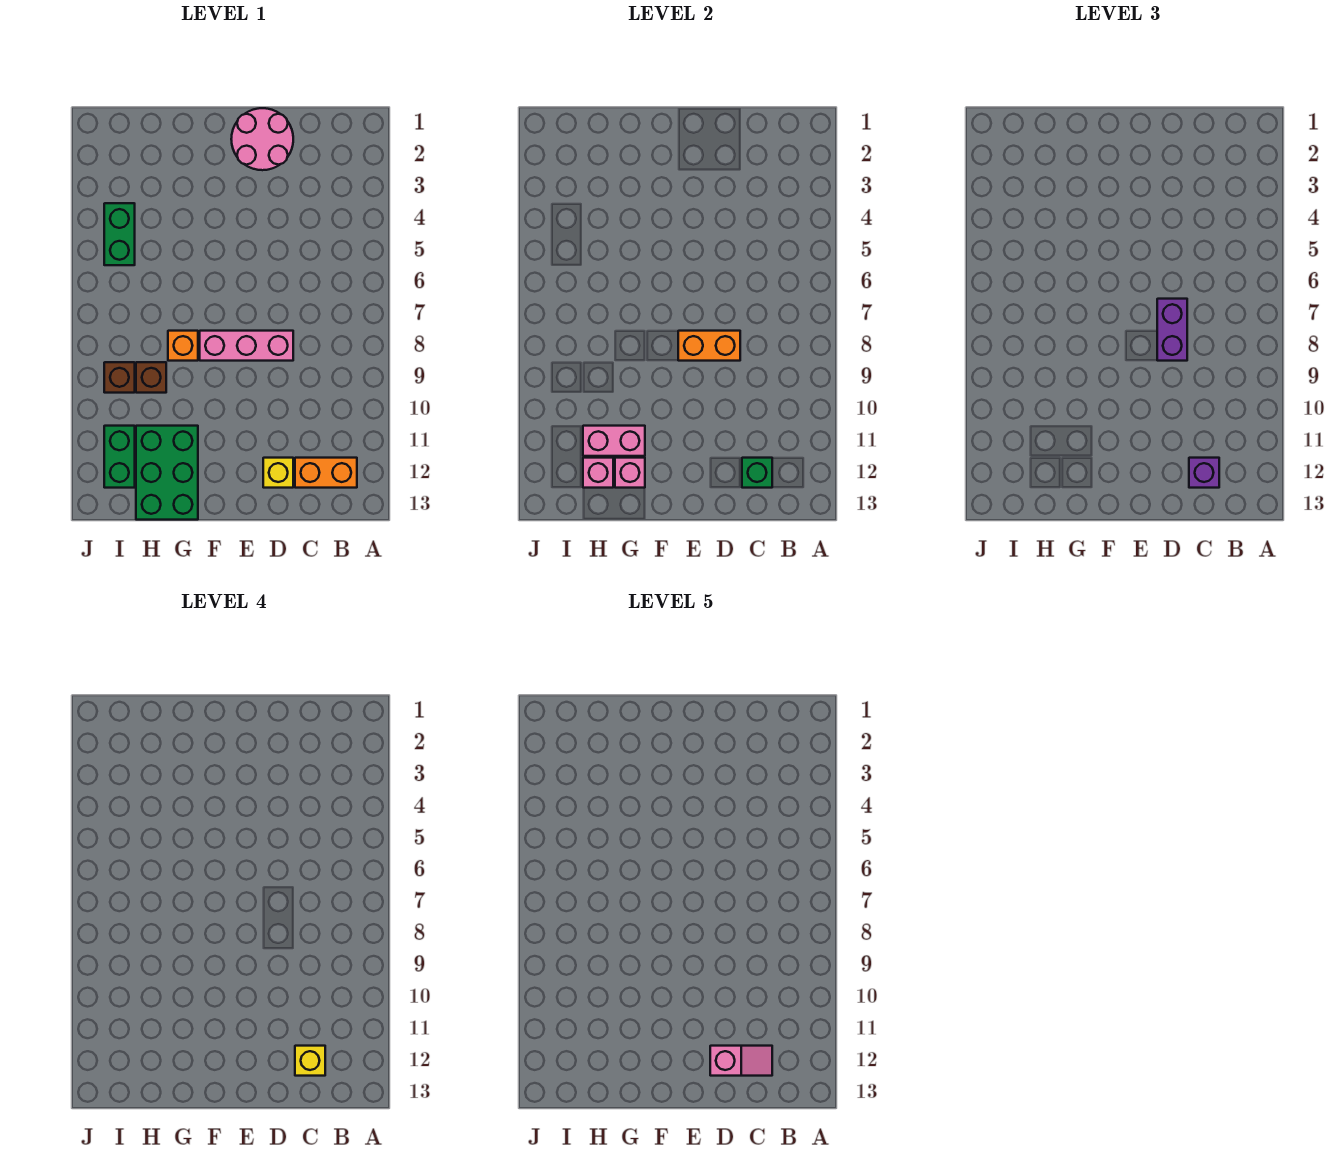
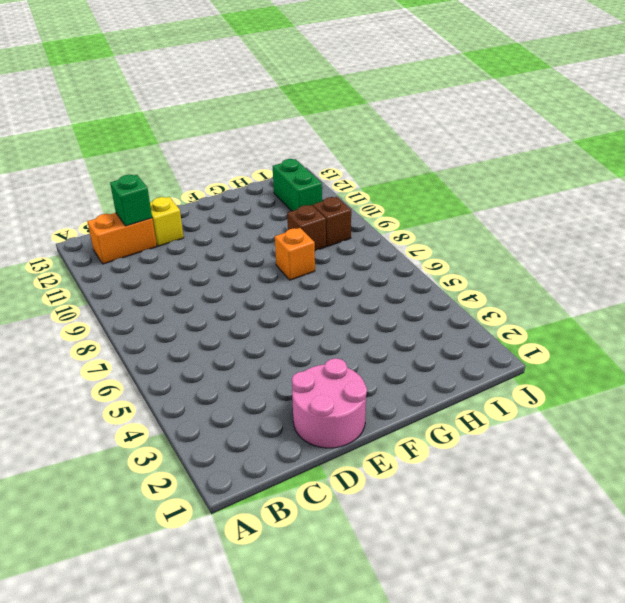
none -> pink brick D8:F8 level 1
none -> green brick G11:H13 level 1
none -> green brick I4:I5 level 1

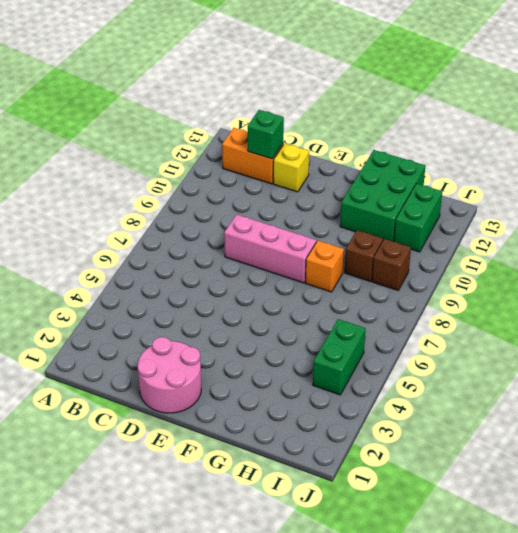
none -> orange brick D8:E8 level 2
none -> pink brick G11:H11 level 2
none -> pink brick G12 level 2

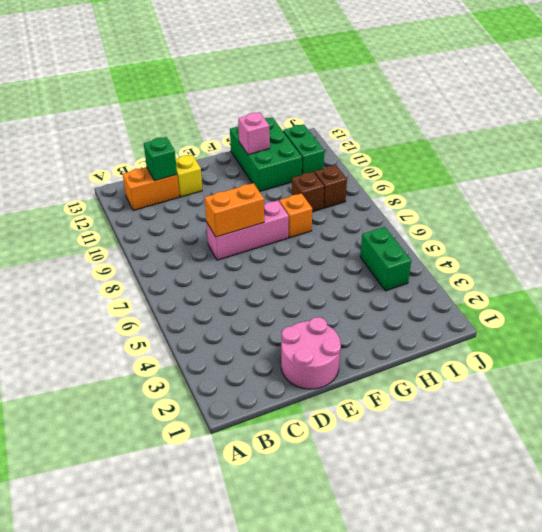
none -> pink brick G11:H11 level 2
none -> pink brick H12 level 2
none -> purple brick C12 level 3

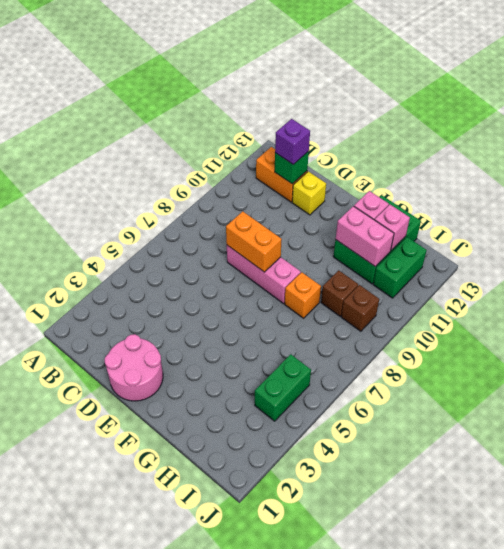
none -> purple brick D7:D8 level 3
none -> yellow brick C12 level 4
none -> pink slope C12:D12 level 5 top D

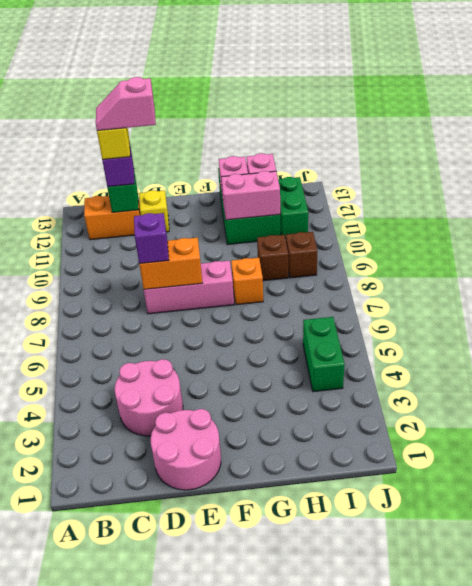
pink round brick C3:D4 level 1 -> none
purple brick D8 level 3 -> purple brick D7:D8 level 3

